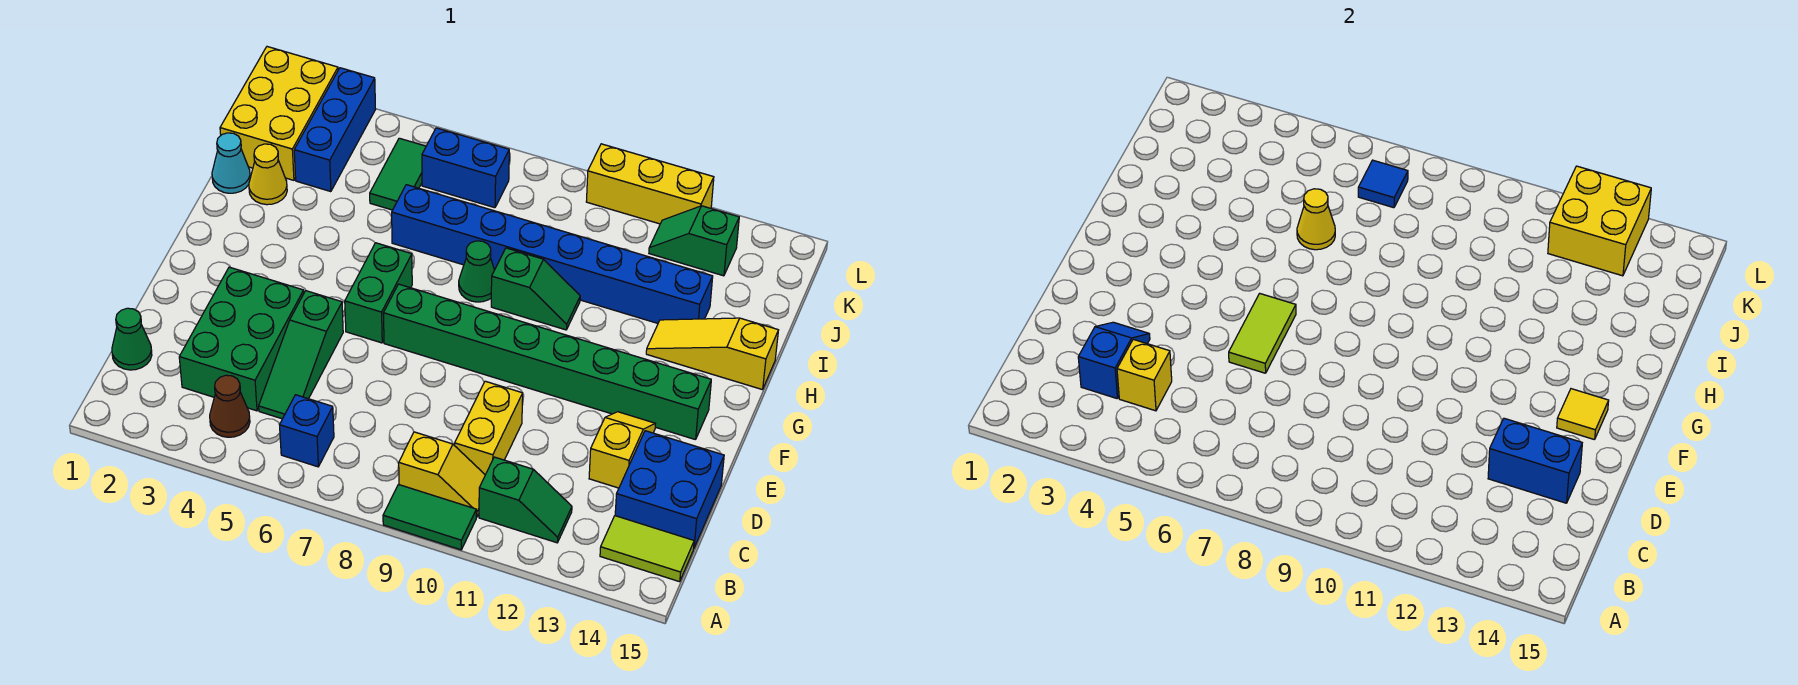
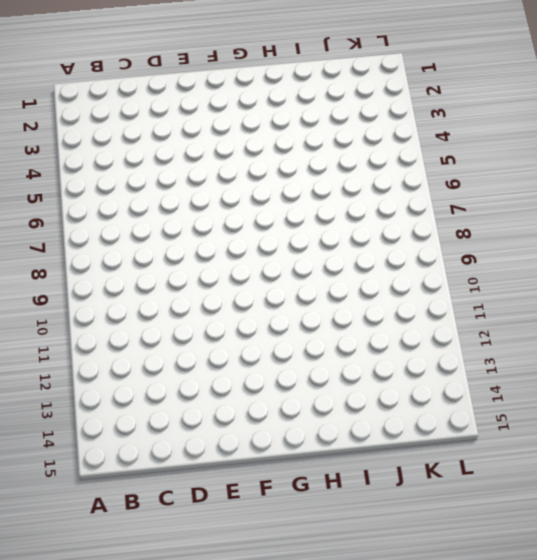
none -> green tile A9:A10 level 1
none -> brown cone B4 level 1
none -> blue brick B6 level 1
none -> yellow slope B9:B10 level 1 top 9

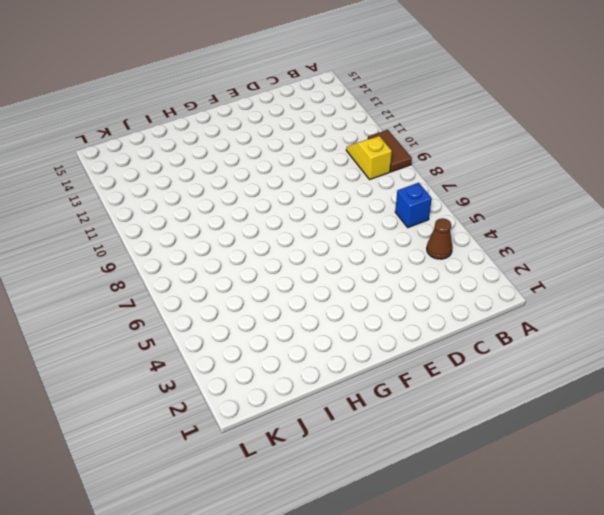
brown tile A9:A10 level 1 -> green tile A9:A10 level 1
none -> green slope B11:B12 level 1 top 11
none -> lime tile B14:B15 level 1
none -> green cone C1 level 1
none -> green brick C3:E4 level 1

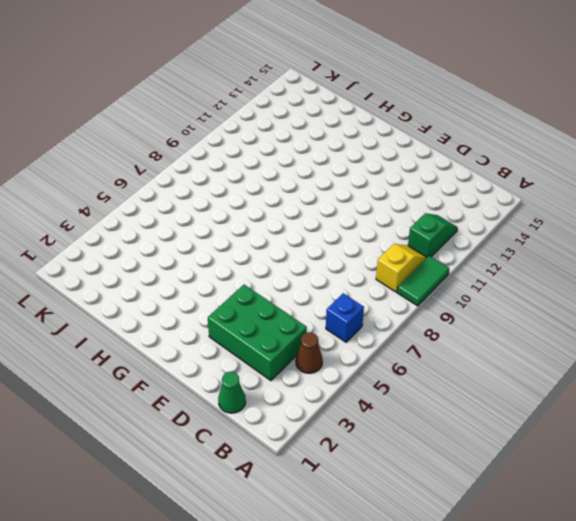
none -> lime tile B14:B15 level 1
none -> green slope C5:E5 level 1 top E
none -> yellow brick C10:D10 level 1
none -> blue brick C14:D15 level 1

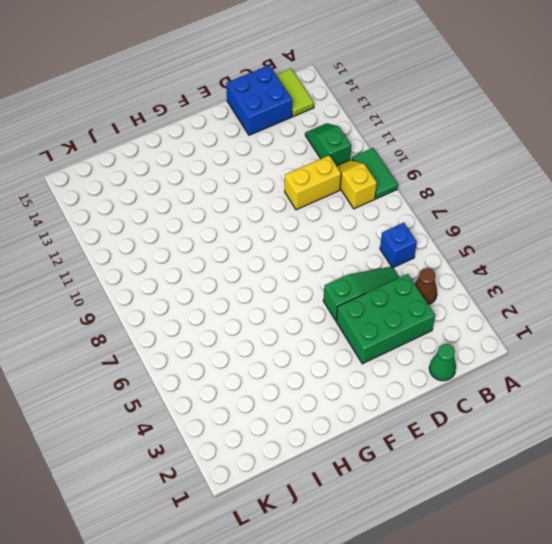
none -> yellow slope D13:E13 level 1 top D
none -> green brick F6:G6 level 1
none -> green brick F7:F14 level 1
none -> green cone H8 level 1

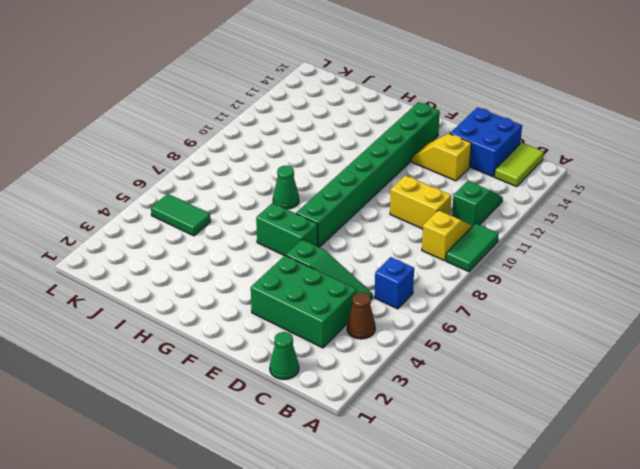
none -> green slope H9:H10 level 1 top 9
none -> yellow slope H13:H15 level 1 top 15
none -> cyan cone I1 level 1
none -> yellow cone I2 level 1

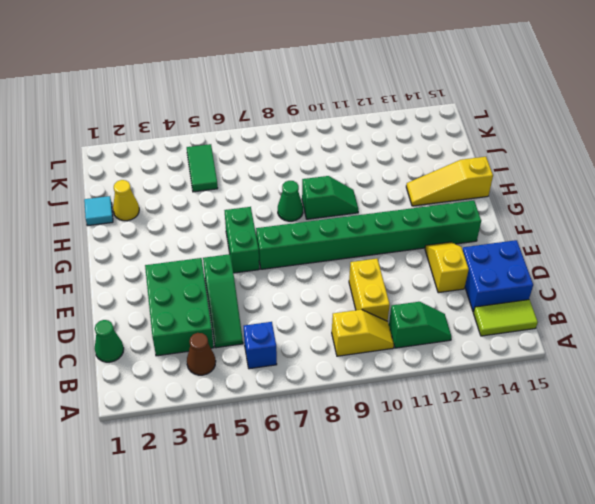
cyan tile I1 level 1 -> cyan cone I1 level 1
none -> green tile A9:A10 level 1
none -> blue brick I6:I13 level 1
none -> yellow brick J1:L2 level 1
none -> blue brick J3:L3 level 1

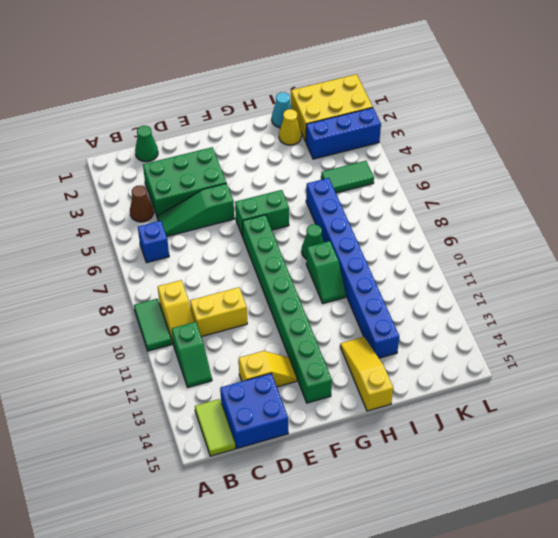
none -> blue brick K6:K7 level 1
none -> green slope K12:K13 level 1 top 13
none -> yellow brick L10:L12 level 1
none -> blue slope C3:D3 level 2 top C

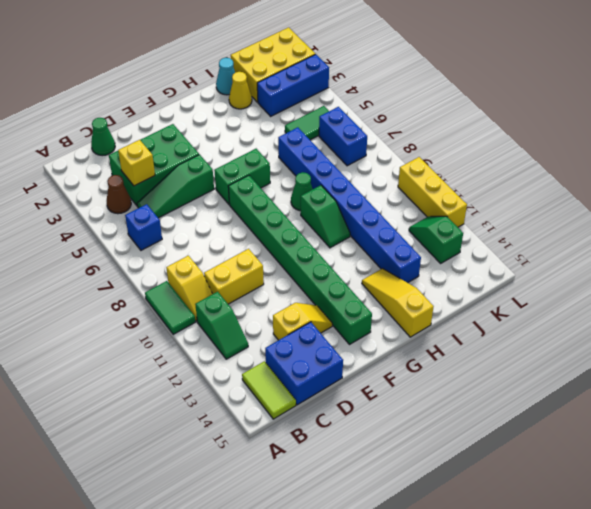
none -> blue slope C3:D3 level 2 top C
none -> blue brick D13:D14 level 2
none -> lime tile E6:F6 level 2
none -> yellow tile F14 level 2

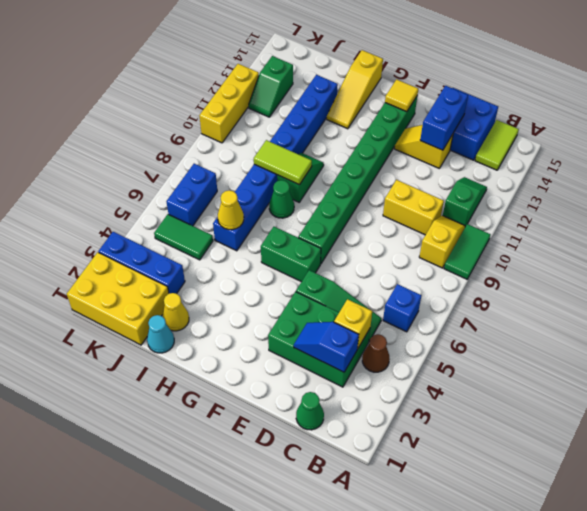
lime tile H9:I9 level 2 -> lime tile E6:F6 level 2
none -> blue tile K7 level 2
none -> yellow brick K12:L13 level 2

